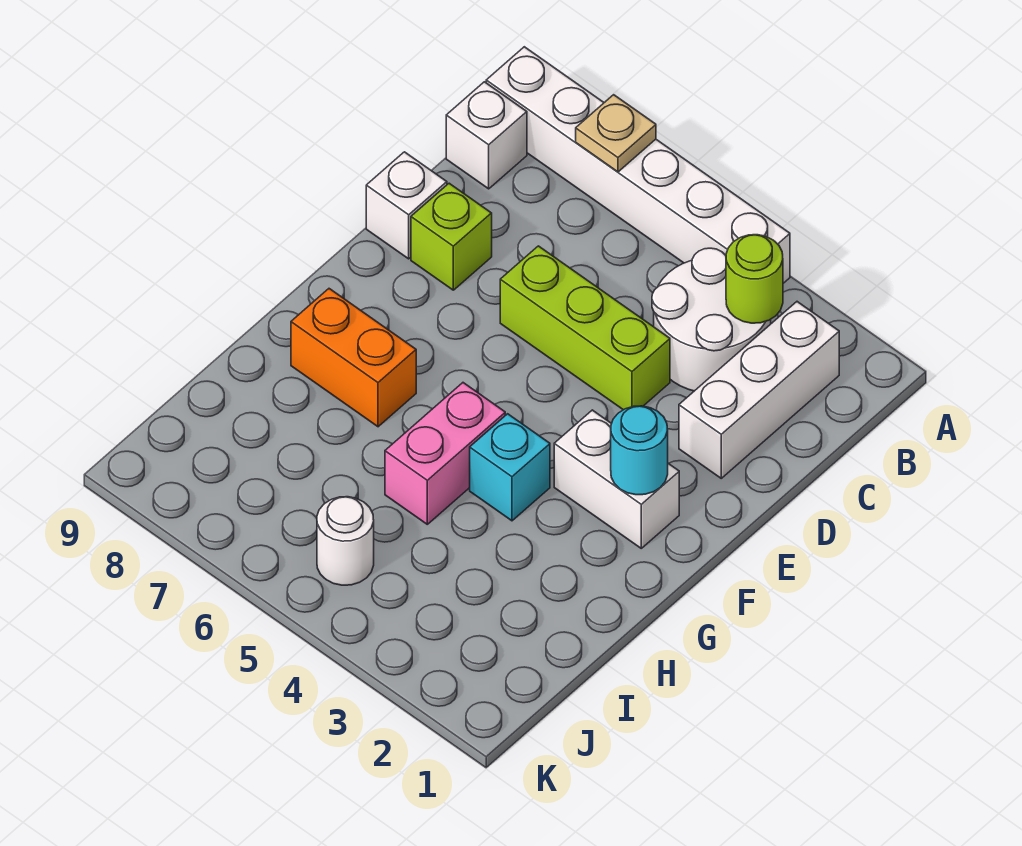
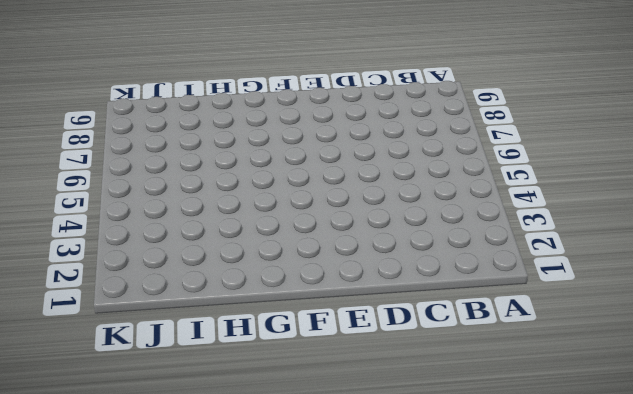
none -> white brick A4:A9 level 1
none -> white brick B2:D2 level 1
none -> white round brick B3:C4 level 1

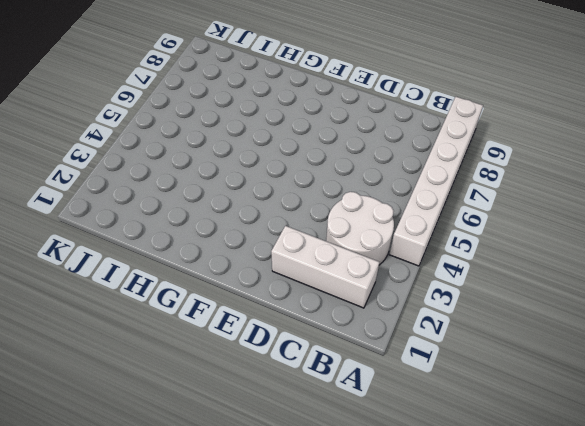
none -> white brick B9 level 1
none -> lime brick D4:D6 level 1
none -> lime brick D8 level 1

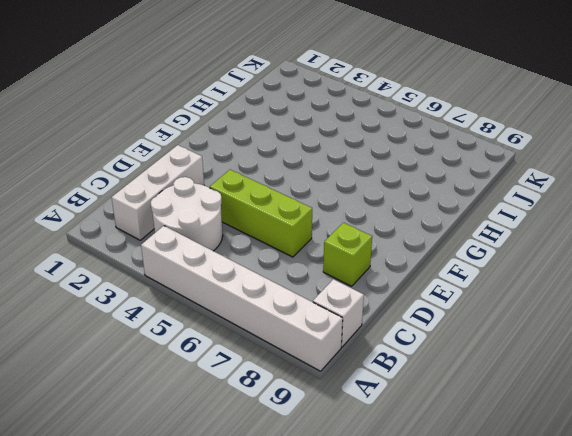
none -> white brick D9 level 1
none -> white brick F2:F3 level 1
none -> cyan brick G4 level 1

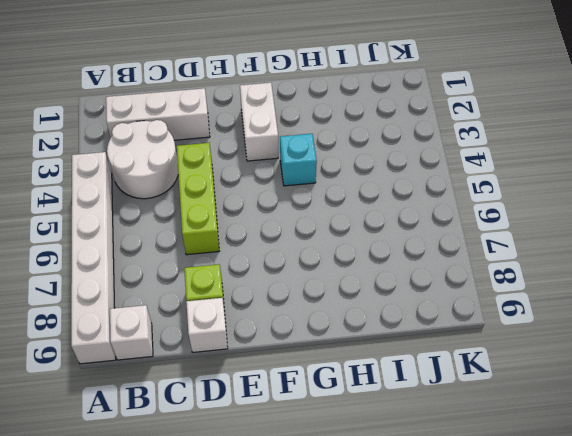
none -> pink brick G5:H5 level 1
none -> orange brick G7:G8 level 1
none -> white round brick J5 level 1

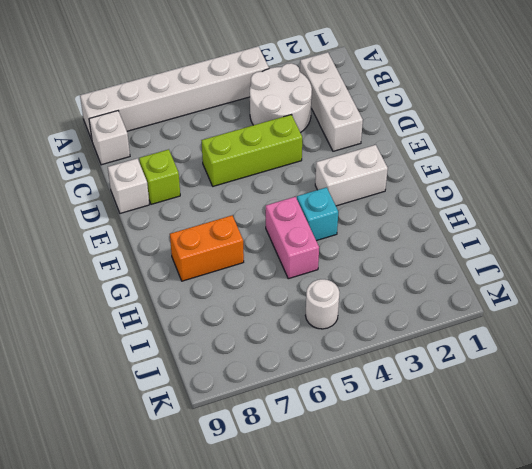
none -> tan plate A7 level 2
none -> lime round brick B3 level 2
none -> cyan round brick F2 level 2

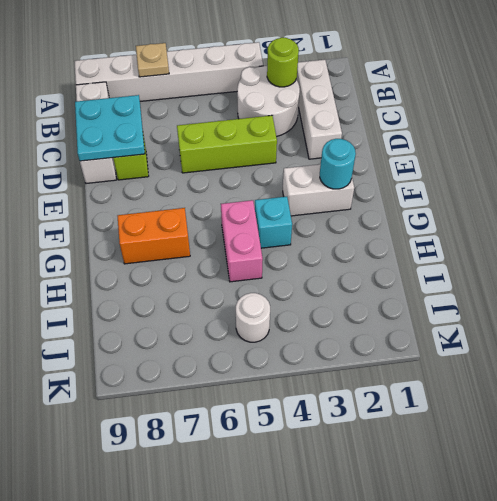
cyan plate C8:D9 level 2 -> none

